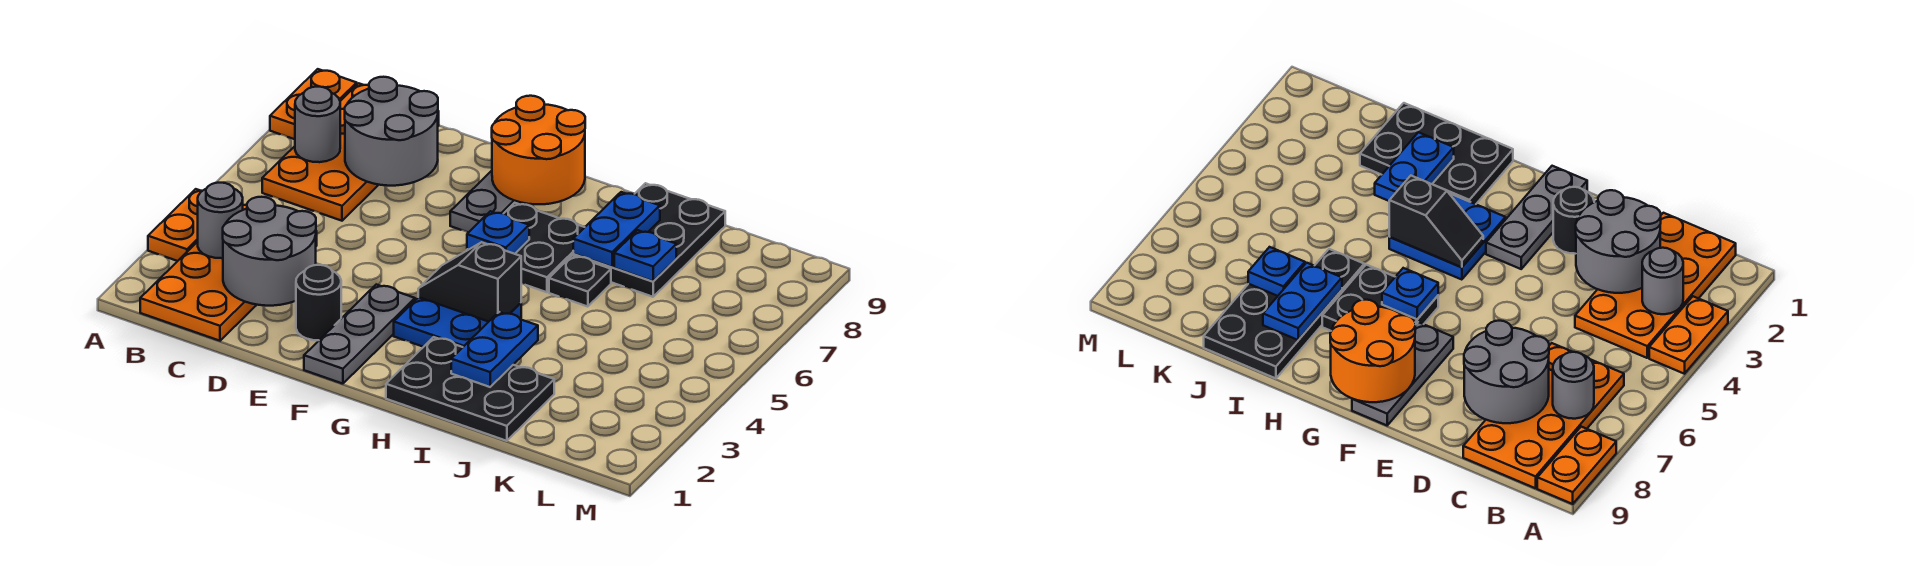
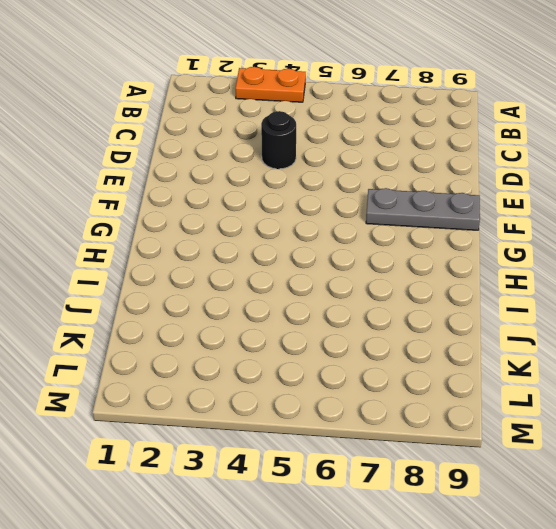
black round brick D4 level 1 -> black round brick E2 level 1
none -> orange plate A8:A9 level 1
none -> orange plate B1:C4 level 1
none -> orange plate B6:C9 level 1

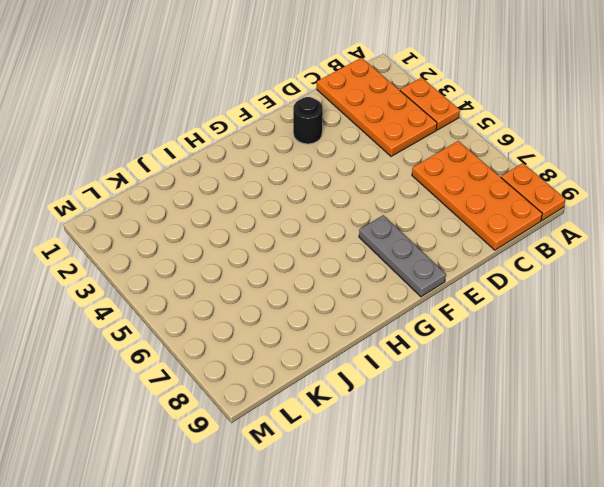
none -> grey plate F1:F3 level 1
none -> blue plate G3:H4 level 1
none -> black plate G6:H7 level 1

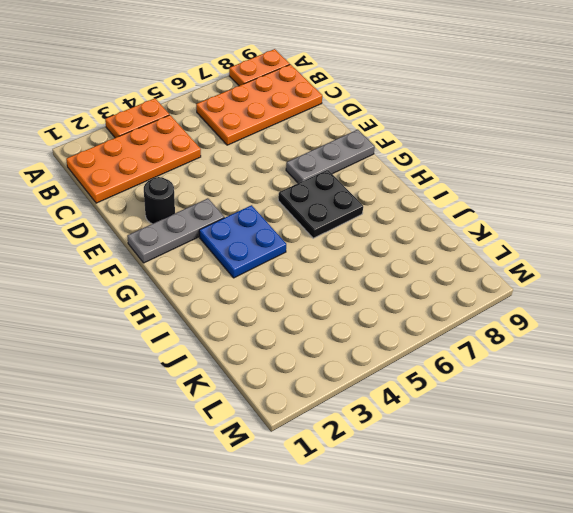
none -> black plate H1:J2 level 1
none -> black plate I6 level 1
none -> black plate I7:J9 level 1

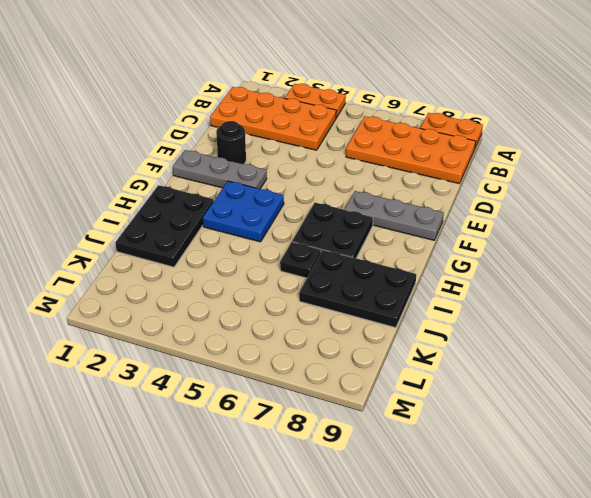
none -> grey round brick B3 level 2
none -> grey round brick B7 level 2
none -> grey round brick C2:D3 level 2

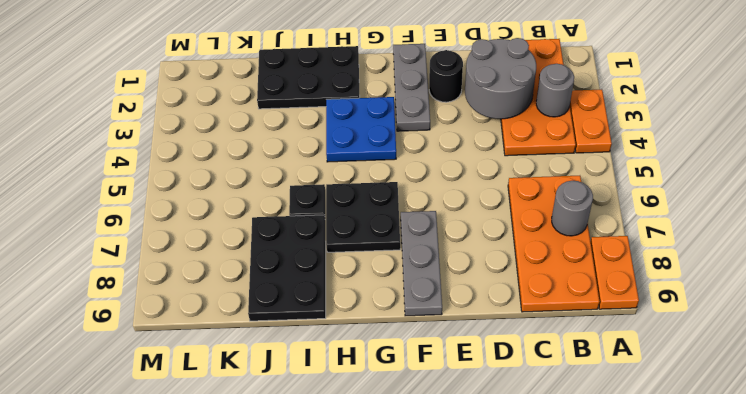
none -> grey round brick C7:D8 level 2
none -> orange round brick F8:G9 level 2
none -> black slope G4:H4 level 2 top H

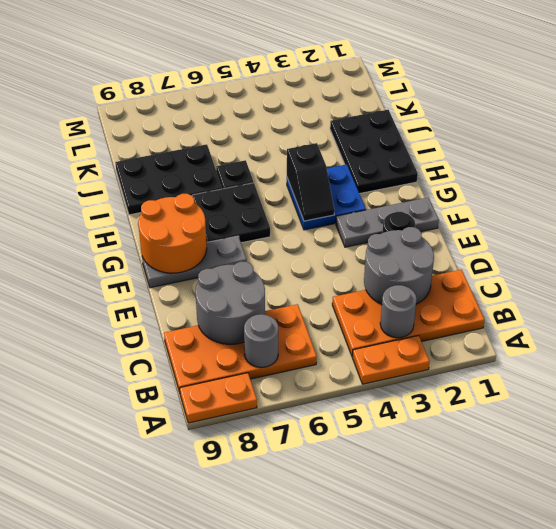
none -> blue plate G6 level 2
none -> blue plate I2:I3 level 2
none -> blue plate I7:I8 level 2

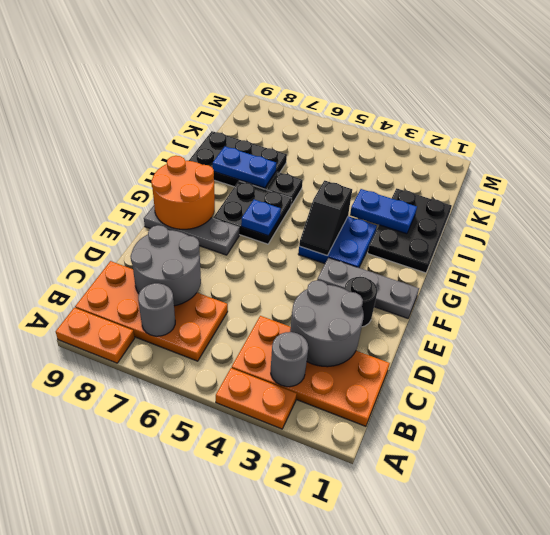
none -> blue plate J7 level 2

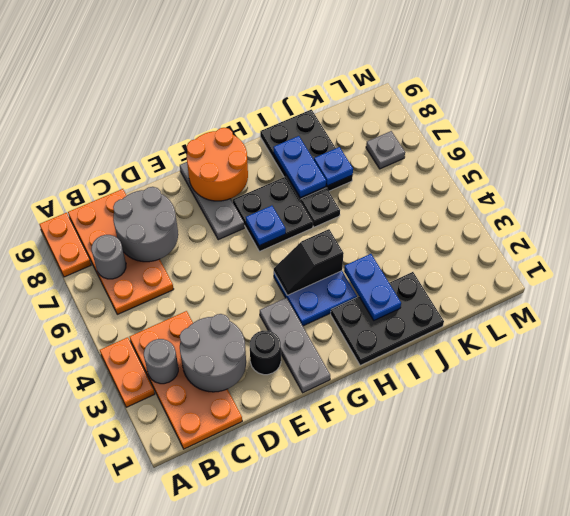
grey plate L7 level 1 -> none

